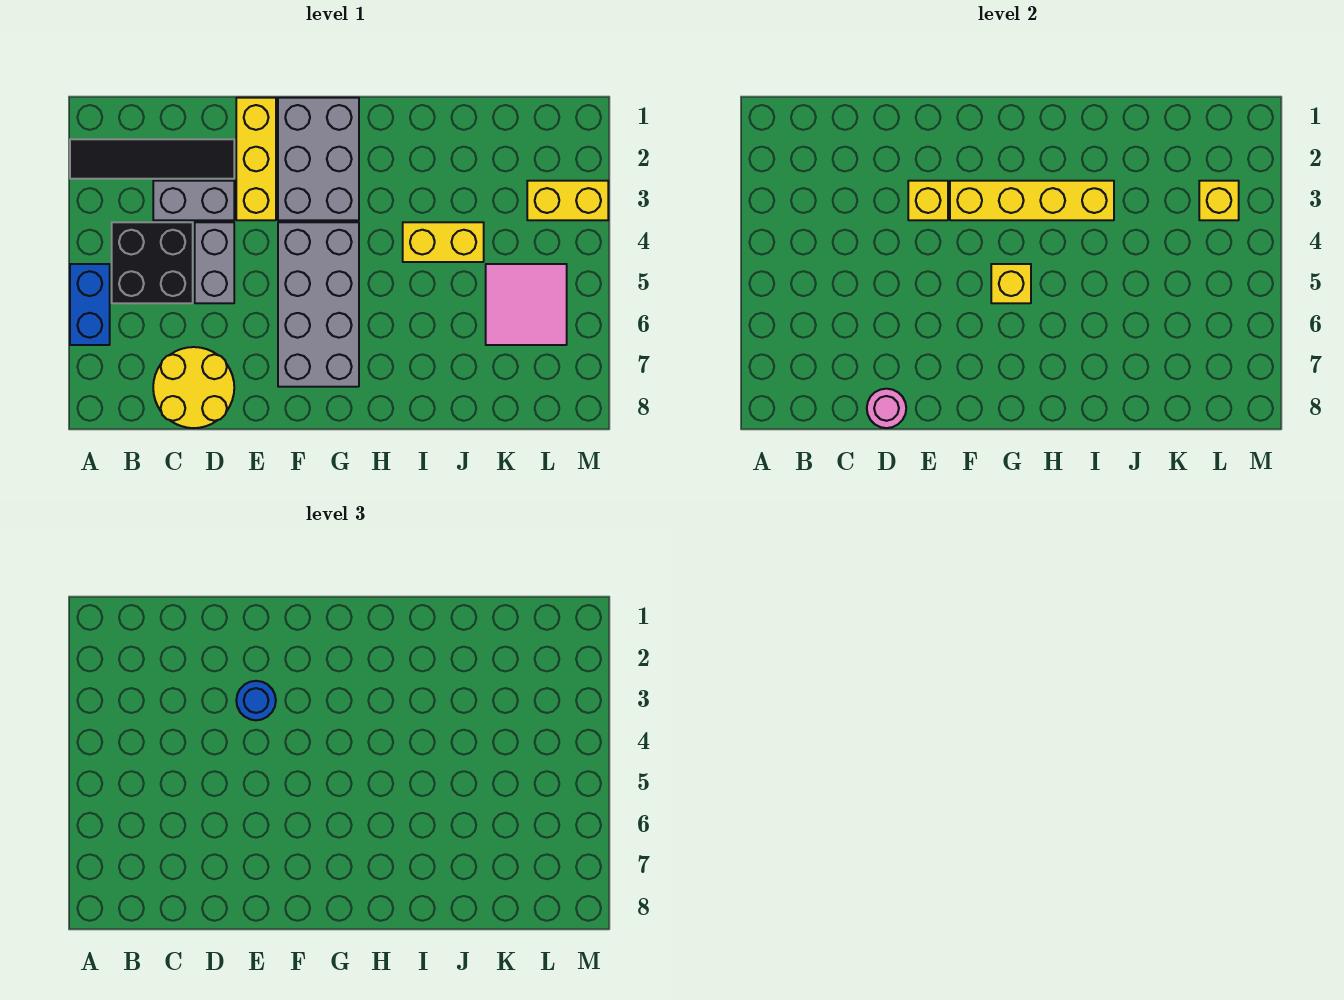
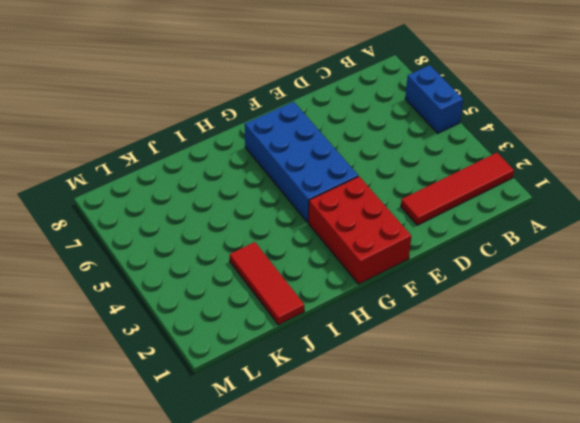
red tile A2:D2 level 1 -> black tile A2:D2 level 1
red brick F1:G3 level 1 -> grey brick F1:G3 level 1
blue brick F4:G7 level 1 -> grey brick F4:G7 level 1
red tile J1:J3 level 1 -> none
none -> black brick B4:C5 level 1
none -> grey brick C3:D3 level 1
none -> yellow round brick C7:D8 level 1

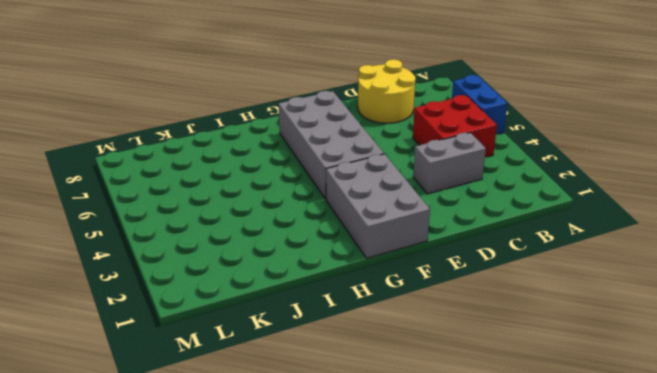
red brick B4:C5 level 1 -> black brick B4:C5 level 1
none -> black tile A2:D2 level 1
none -> grey brick D4:D5 level 1
none -> yellow brick E1:E3 level 1

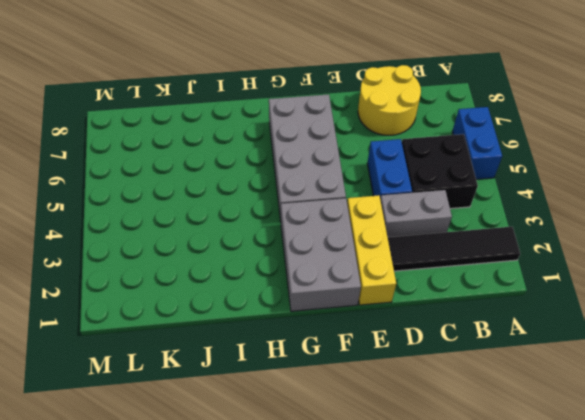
blue brick D4:D5 level 1 -> grey brick D4:D5 level 1
none -> yellow brick I4:J4 level 1
none -> pink tile K5:L6 level 1
none -> yellow brick L3:M3 level 1

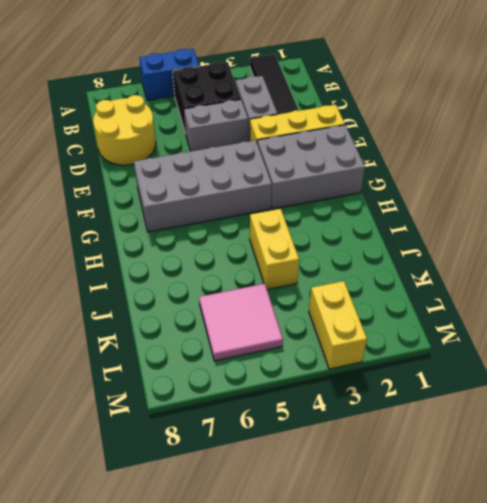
none -> pink round brick D8 level 2
none -> yellow brick E3 level 2
none -> yellow brick F3:I3 level 2

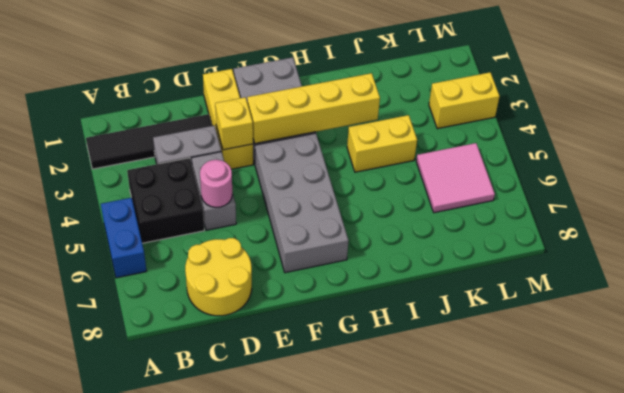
pink round brick D5 level 2 -> pink round brick D8 level 2
none -> yellow brick G5 level 2
none -> yellow brick L3 level 2
none -> blue round brick E3 level 3

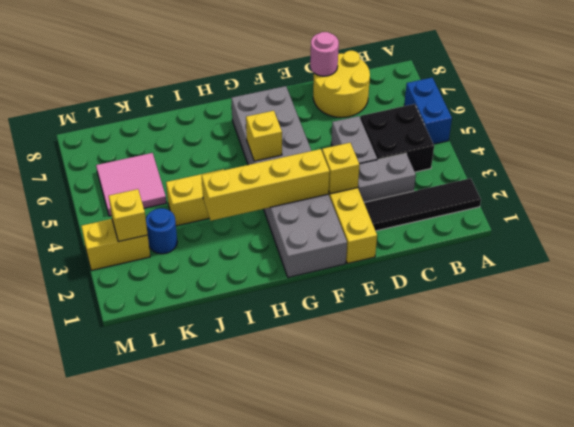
blue round brick K3 level 1 -> blue round brick E3 level 3

